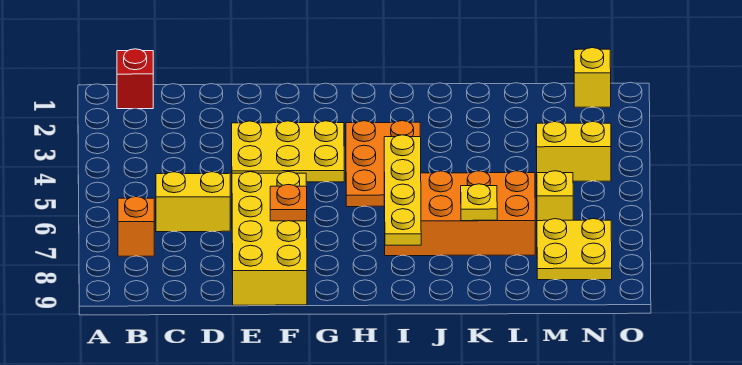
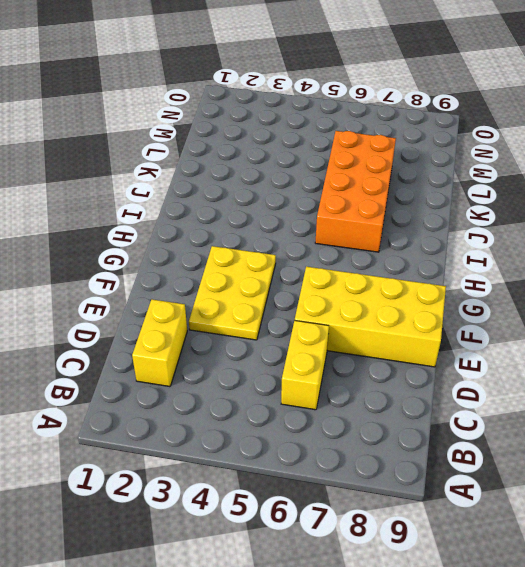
yellow brick C2:D2 level 1 -> yellow brick M4:N4 level 1
none -> red brick B1 level 1
none -> orange brick B7 level 1
none -> orange plate H3:I5 level 1

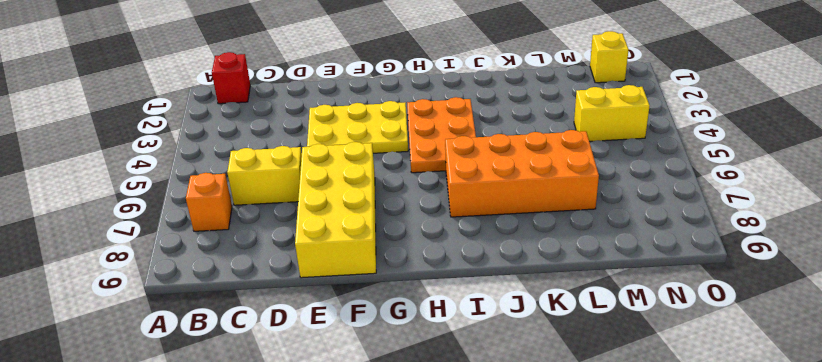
none -> yellow brick M6 level 1
none -> yellow plate M7:N8 level 1
none -> orange plate F7 level 2

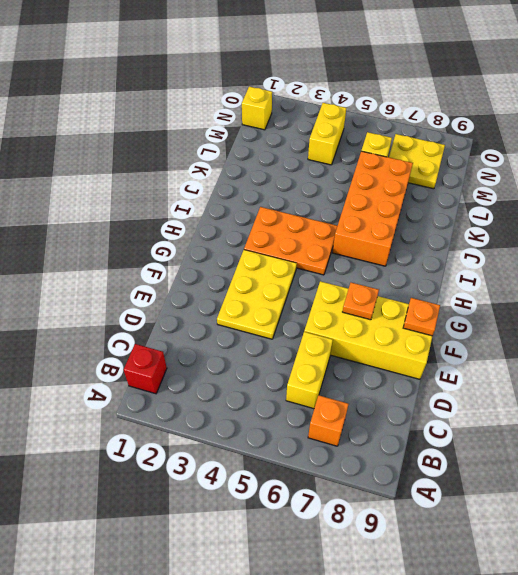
orange plate F9 level 2 -> none
none -> yellow plate I5:I8 level 2
none -> yellow plate K7 level 2

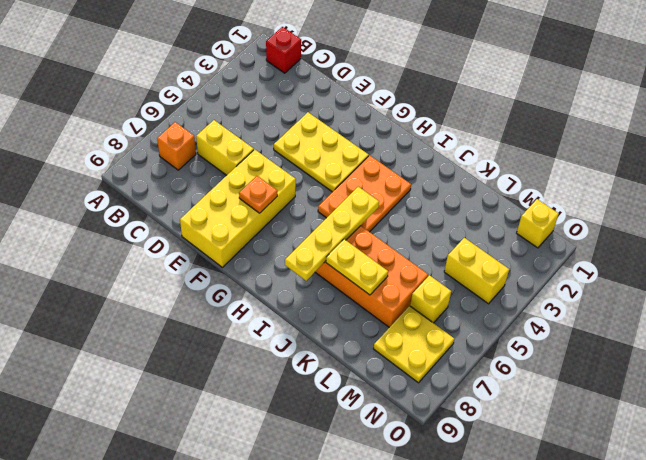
yellow plate J7:K7 level 2 -> yellow plate K7 level 2

